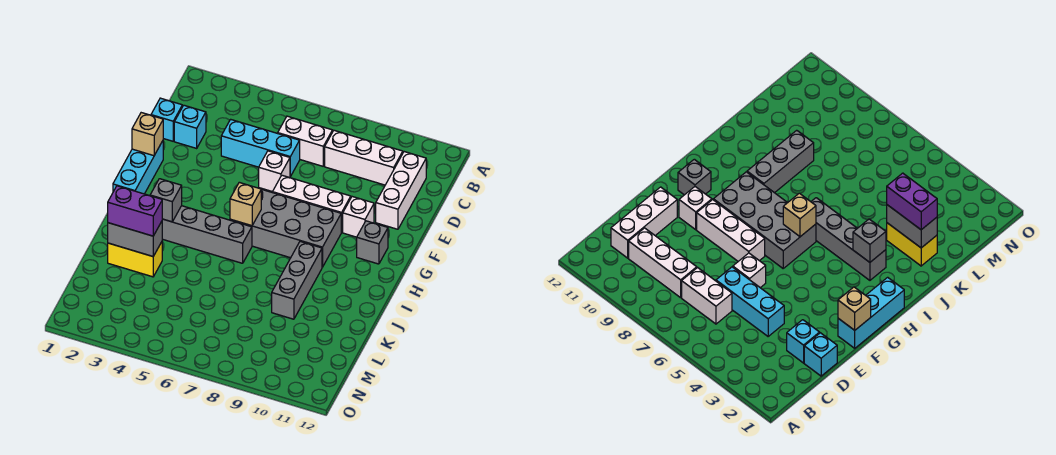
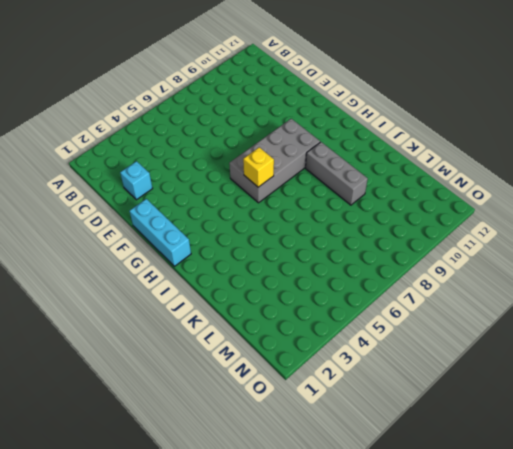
yellow brick H6 level 2 -> tan brick H6 level 2
none -> white brick C6:C7 level 1
none -> white brick C8:C10 level 1
none -> white brick C11:E11 level 1

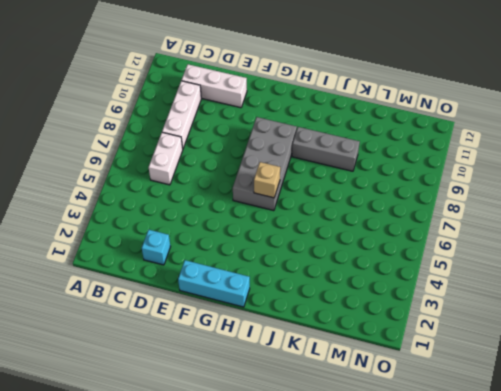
none -> cyan brick D1 level 1
none -> cyan brick D4:D6 level 1
none -> white brick E6 level 1

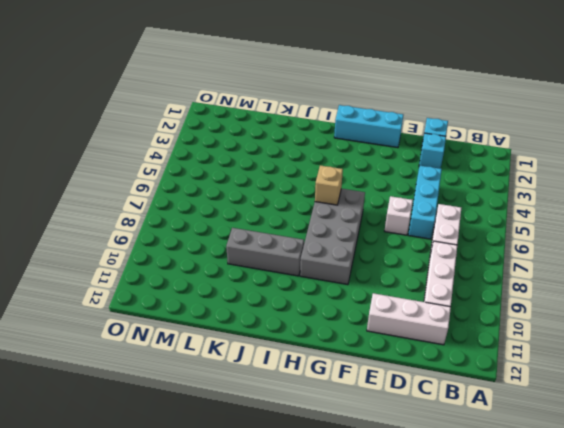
none -> white brick F7:F9 level 1
none -> white brick F10 level 1
none -> grey brick G11 level 1

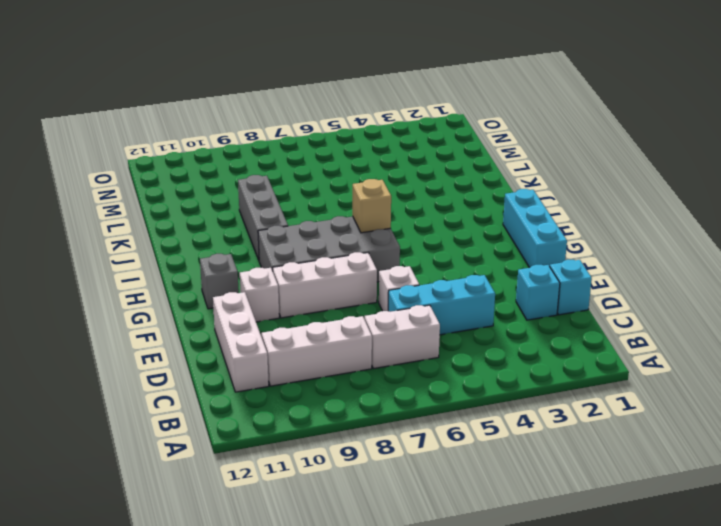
none -> grey brick I3:I6 level 1
none -> yellow brick K2:K3 level 1
none -> tan brick F1 level 2

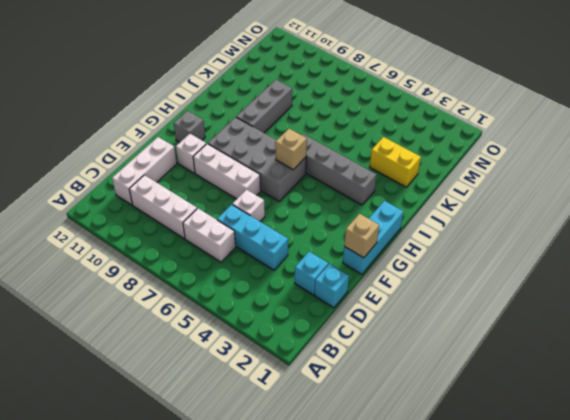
none -> grey brick I3 level 2
none -> grey brick K2:K3 level 2
none -> purple brick K2:K3 level 3

